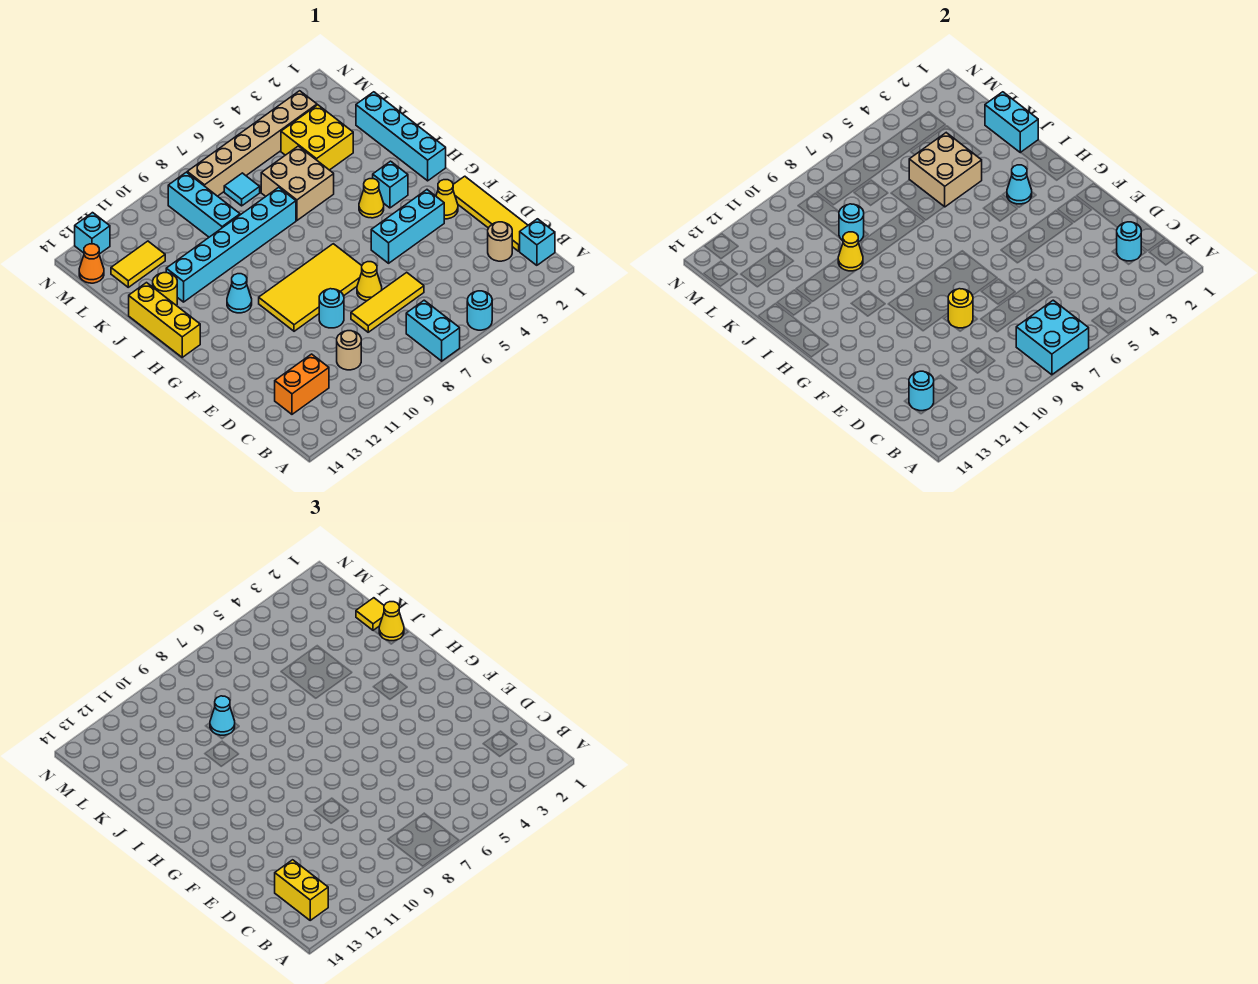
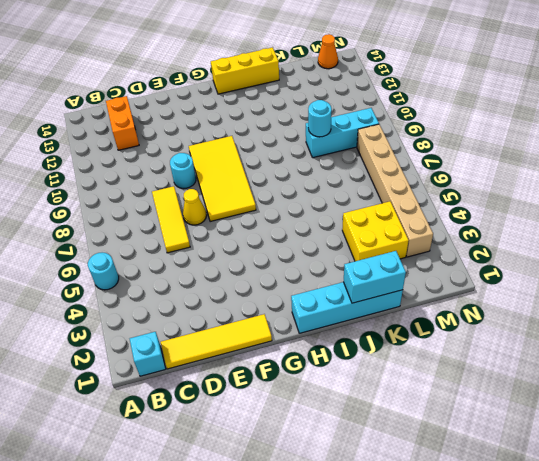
none -> cyan brick A7:B7 level 1
none -> tan round brick C2 level 1
none -> tan round brick C10 level 1
none -> yellow cone F2 level 1

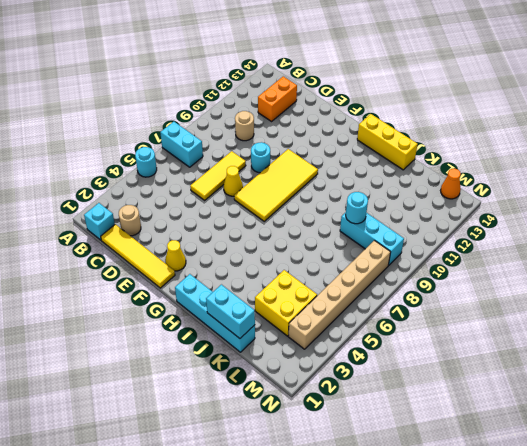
none -> cyan brick F3:F5 level 1
none -> cyan brick H3 level 1
none -> yellow cone H4 level 1
none -> cyan cone H11 level 1

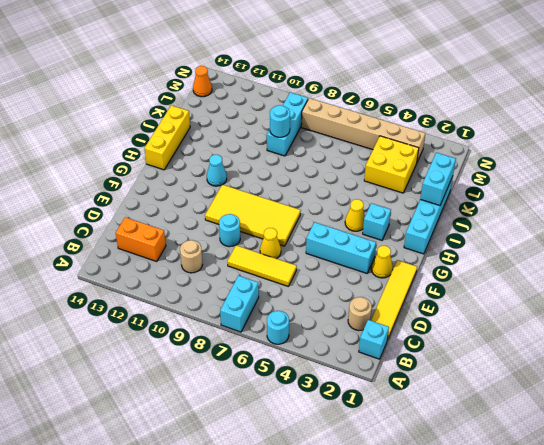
none -> tan brick J5:K6 level 1
none -> cyan brick J7:J12 level 1
none -> yellow round brick J13 level 1
none -> cyan tile L7 level 1

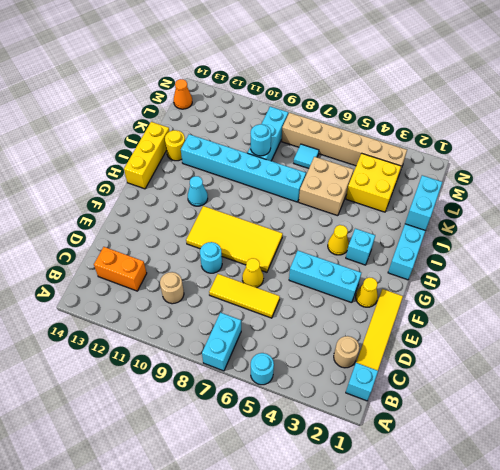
none -> yellow tile L12:L13 level 1
none -> cyan brick N13 level 1
none -> cyan brick A7:B8 level 2
none -> cyan round brick C2 level 2

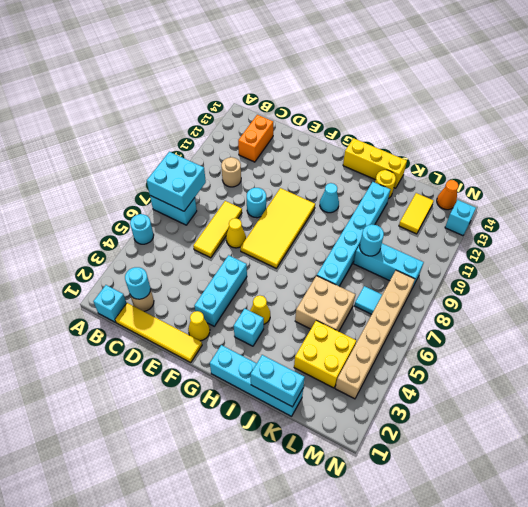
none -> cyan round brick C13 level 2
none -> yellow round brick E9 level 2
none -> cyan cone H3 level 2
none -> tan brick J4:K5 level 2

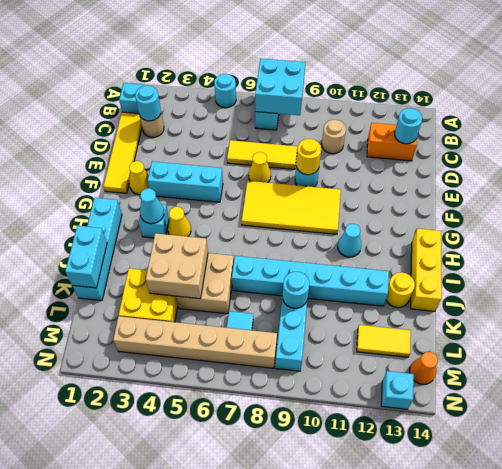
none -> yellow cone J10 level 2
none -> yellow brick B13:C13 level 3
none -> yellow cone J1 level 3
none -> yellow tile K1 level 3

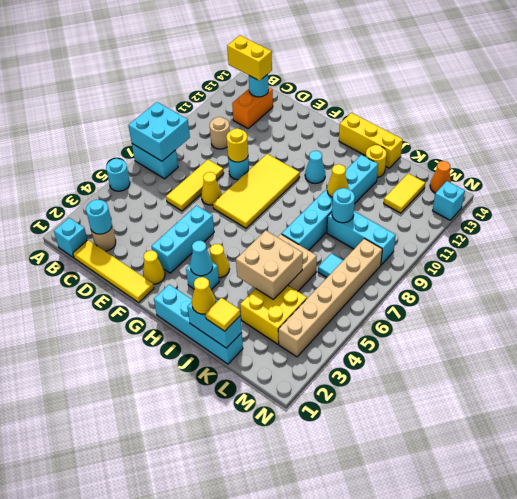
none -> cyan cone K9 level 3

